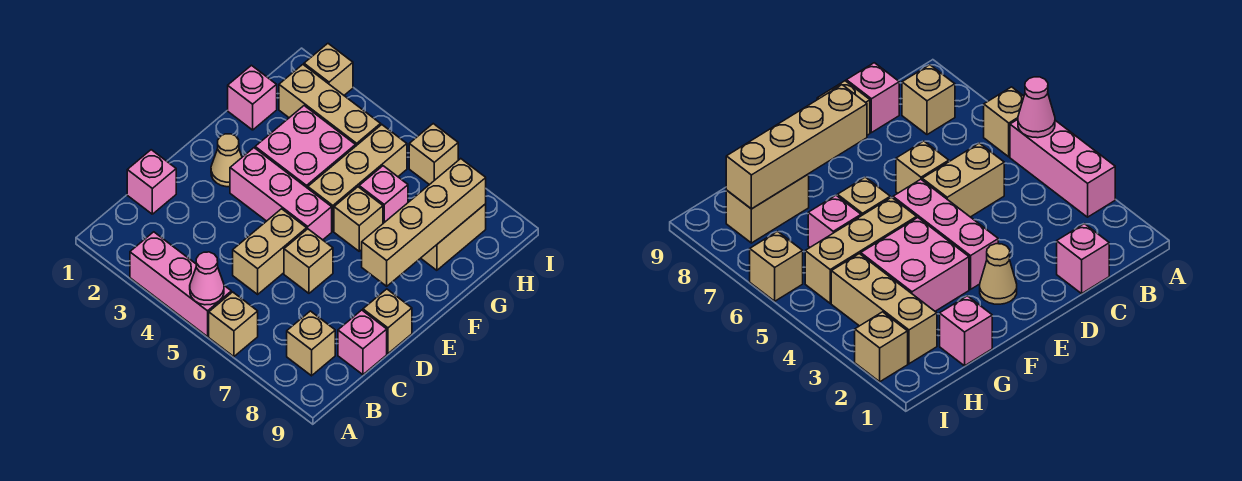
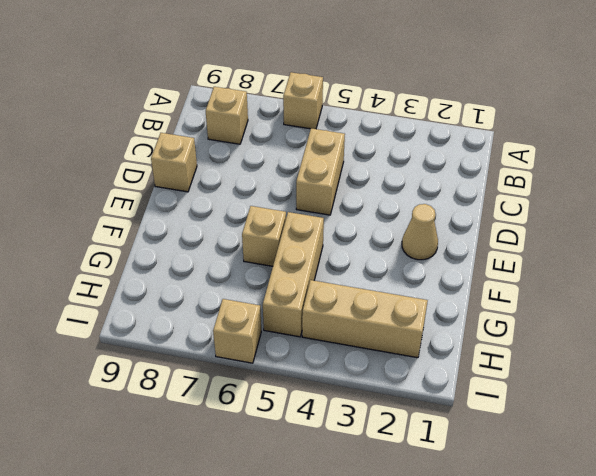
none -> pink brick A3:A5 level 1
none -> pink brick C1 level 1
none -> pink brick C9 level 1

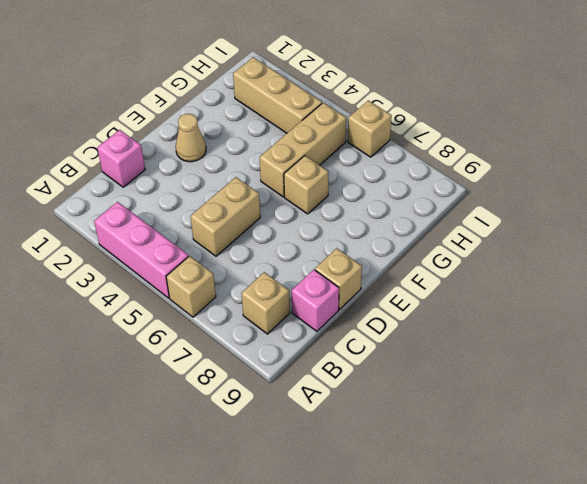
none -> tan brick D6 level 1
none -> pink brick E3:E5 level 1
none -> pink brick F3:G4 level 1

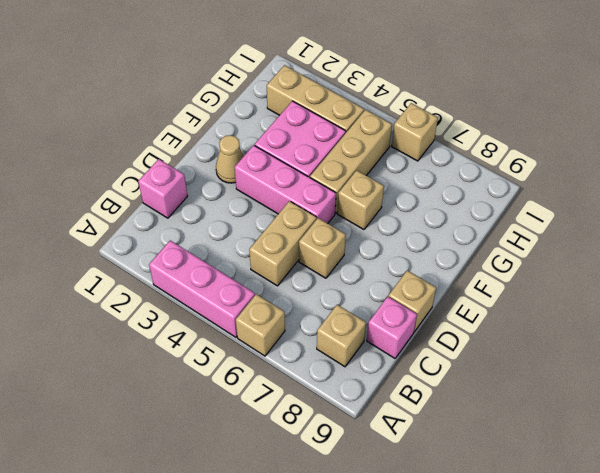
none -> pink brick G1 level 1
none -> pink brick G6 level 1
none -> tan brick G8:H8 level 1

